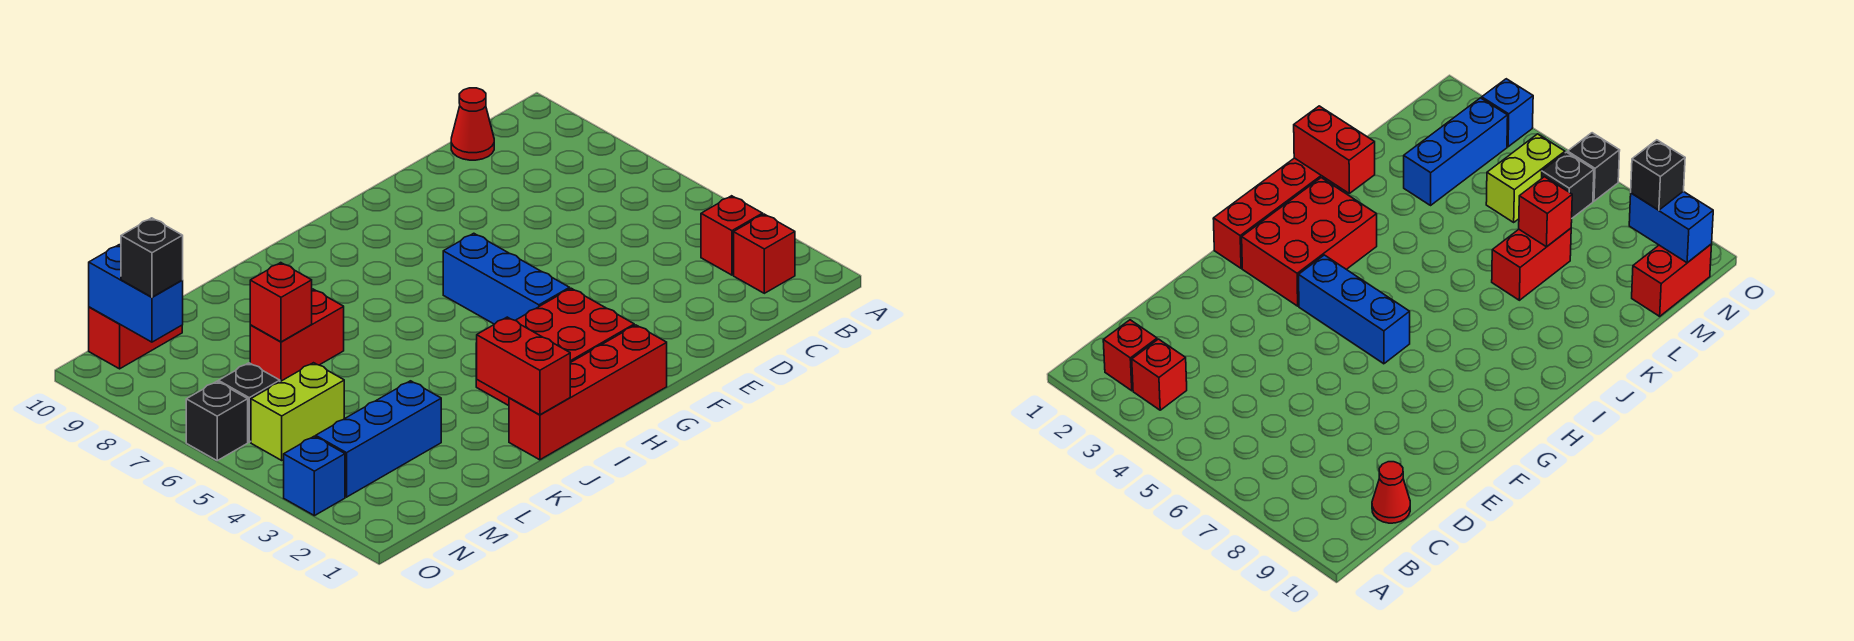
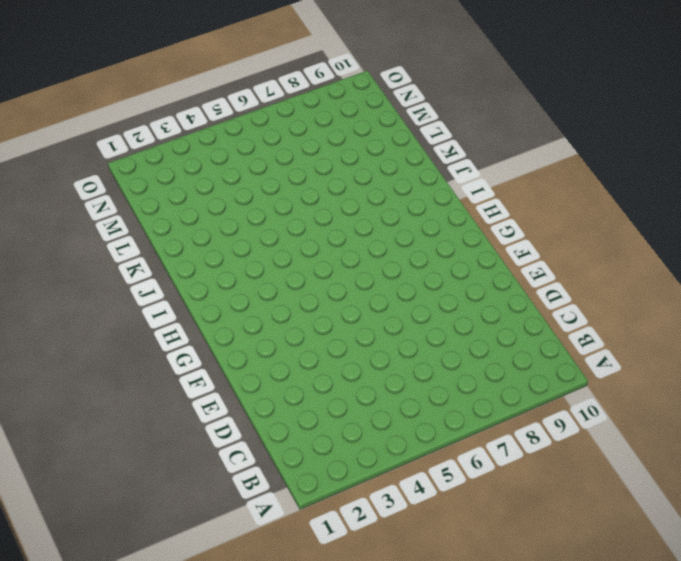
none -> red brick B2 level 1
none -> red brick B3 level 1
none -> red cone C10 level 1

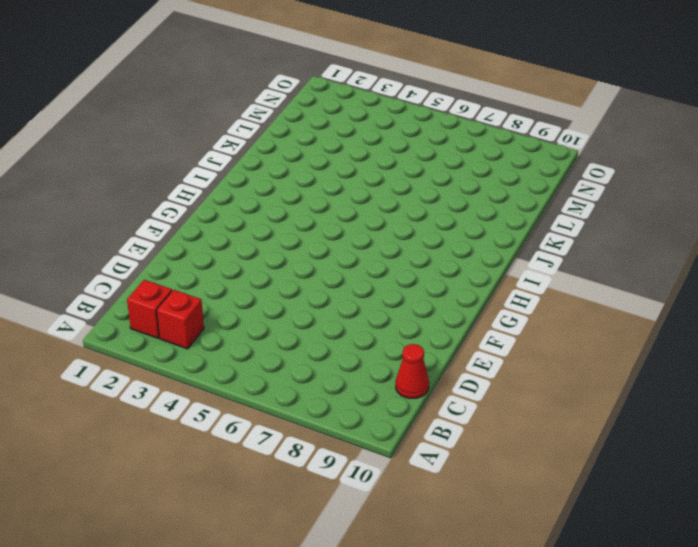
none -> red brick G1:J1 level 1
none -> red brick G2:I3 level 1
none -> blue brick G4:G6 level 1

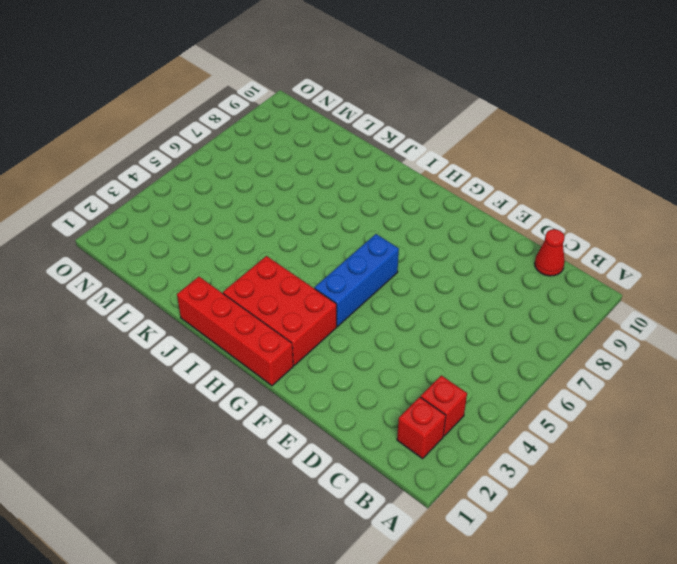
none -> red brick K7:L7 level 1
none -> blue brick L3:N3 level 1
none -> lime brick M5:N5 level 1

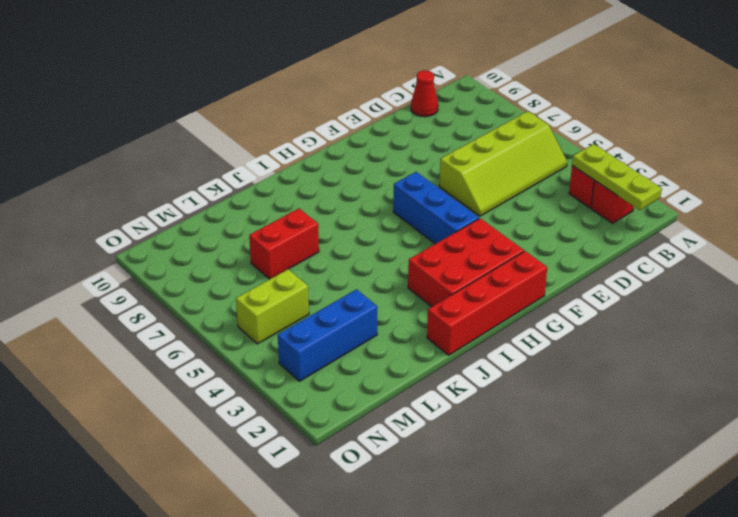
lime plate B1:B3 level 2 -> none
lime slope B5:E6 level 1 top 6 -> none
none -> red brick M10:N10 level 1
none -> black brick N6 level 1
none -> blue brick O3 level 1

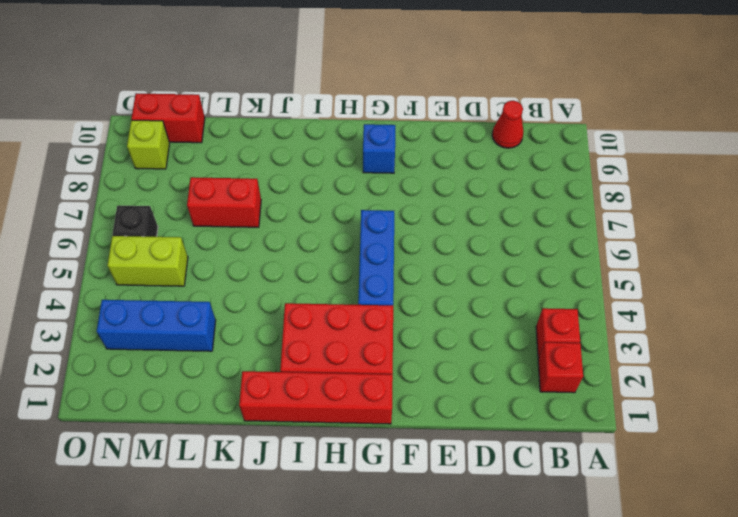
blue brick G9 level 1 -> blue brick O3 level 1
lime brick N9 level 1 -> none
none -> black brick O6 level 1
none -> red brick J1:J2 level 2
none -> red brick L7 level 2

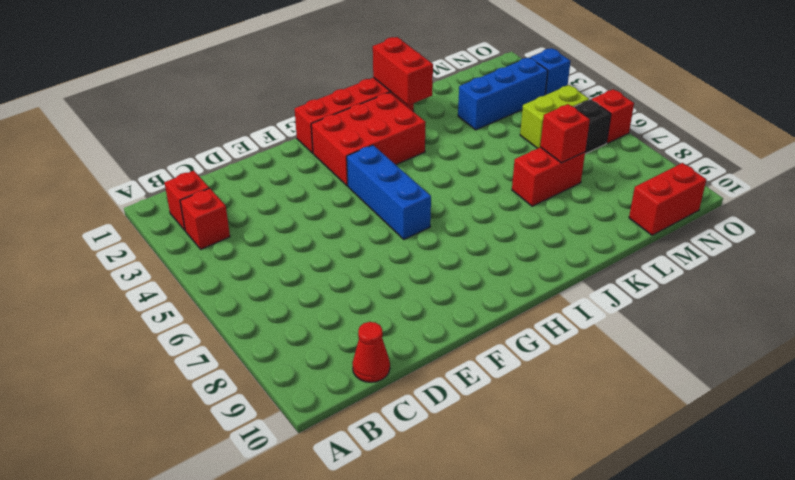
red brick O6 level 1 -> black brick O6 level 1
none -> blue brick N9:N10 level 2
none -> black brick N9 level 3

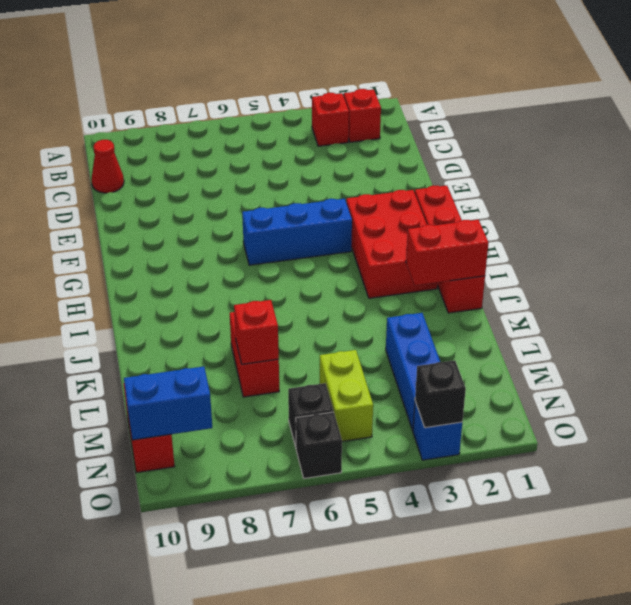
black brick O3 level 2 -> black brick N9 level 3

